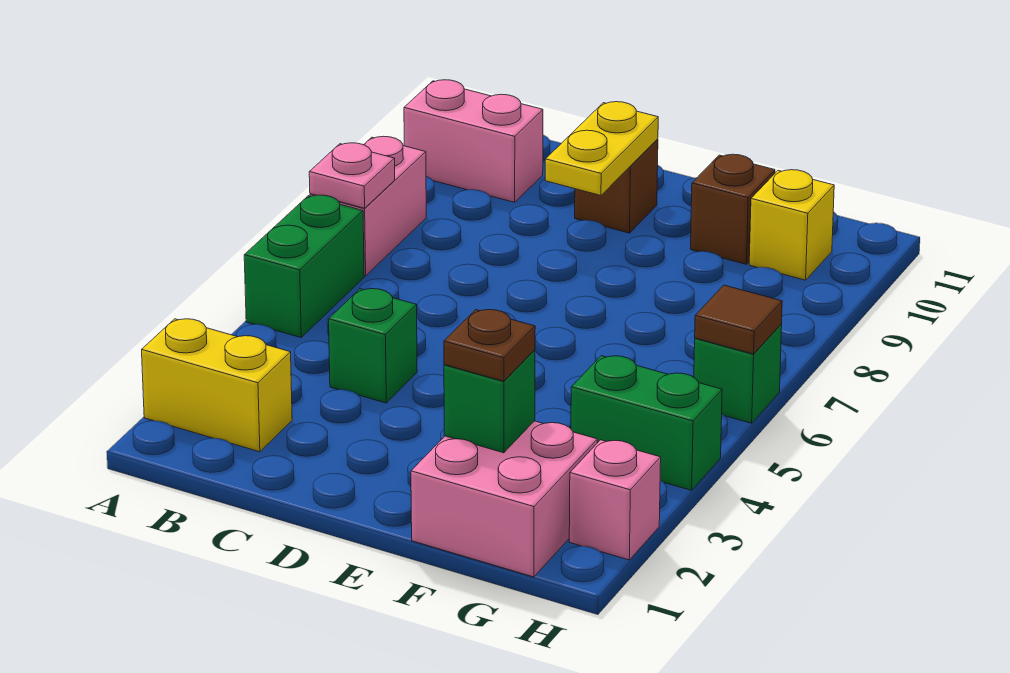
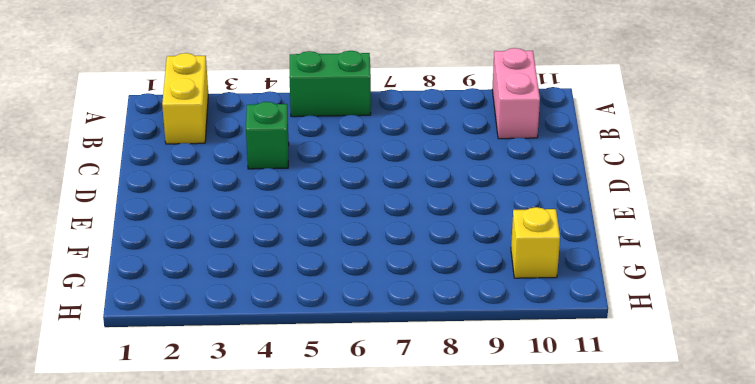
none -> pink brick A7:A8 level 1
none -> brown brick D10 level 1
none -> pink brick F1:G2 level 1

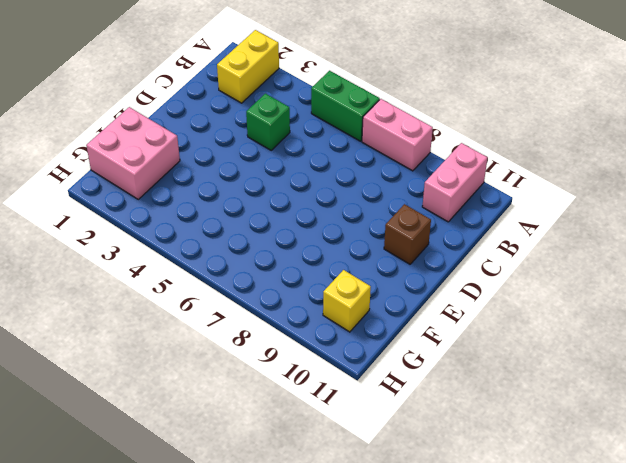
none -> brown brick F10 level 1
none -> green brick G4:H4 level 1
none -> pink brick H2 level 1

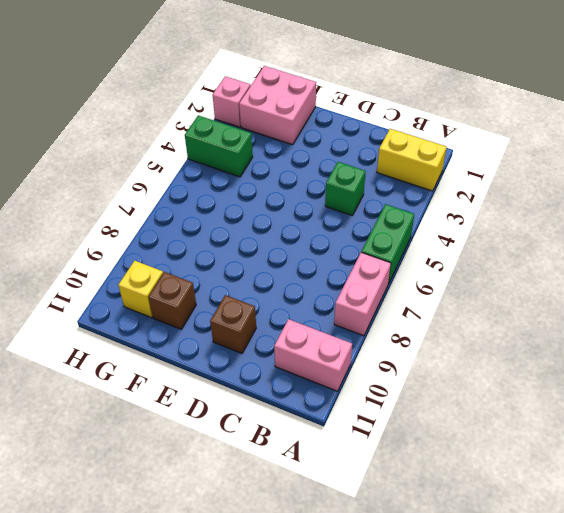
none -> green brick H6 level 1
none -> pink plate A7 level 2
none -> yellow plate D9:D10 level 2

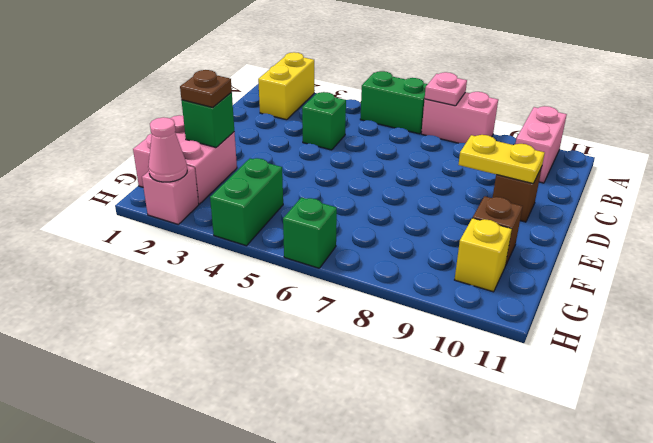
pink cone H2 level 2 -> none
none -> brown tile H6 level 2

